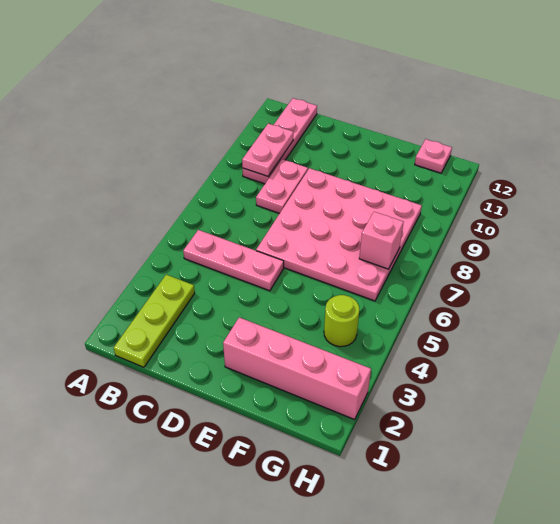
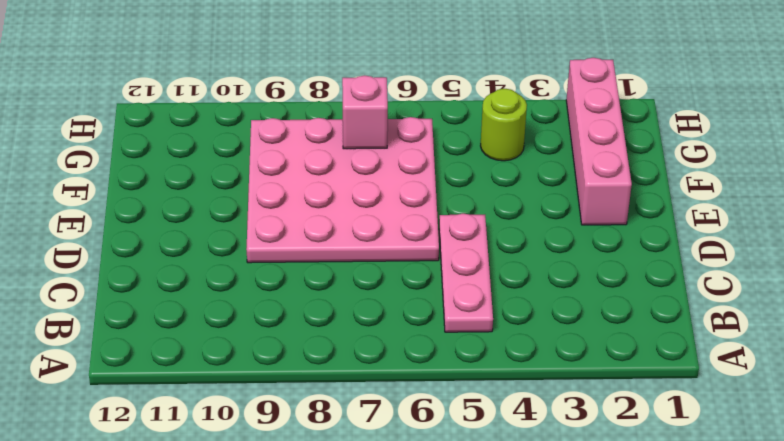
none -> lime plate B1:B3 level 1
none -> pink plate B9:B12 level 1

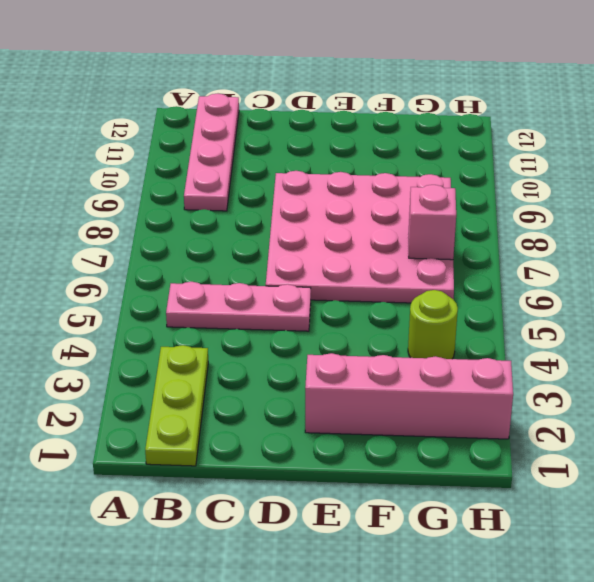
none -> pink plate C8:C9 level 1
none -> pink plate G12 level 1

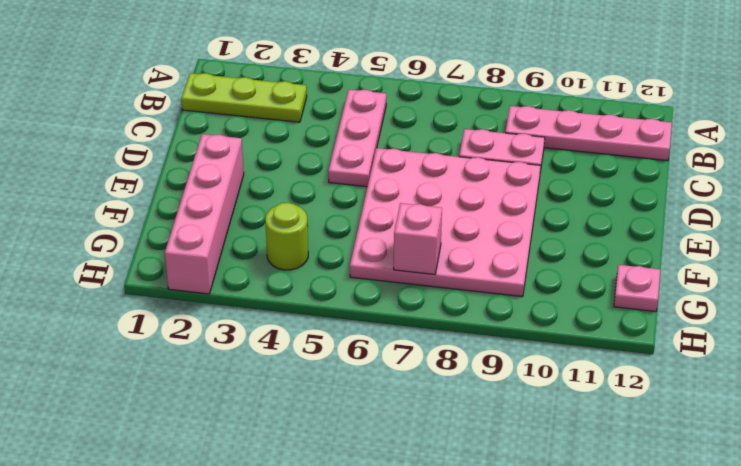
none -> pink plate B9:B10 level 2

